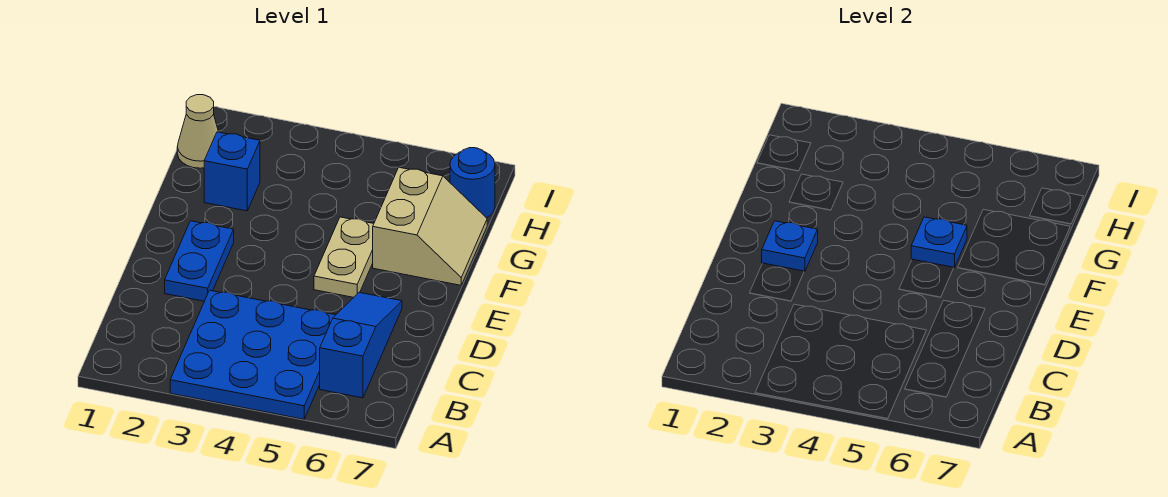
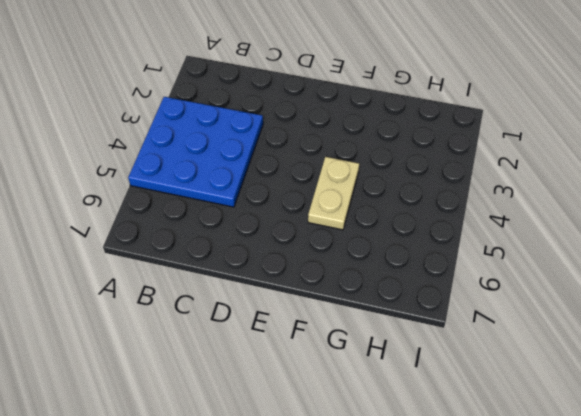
tan plate F4:F5 level 1 -> tan plate E5:F5 level 1
none -> blue slope B6:D6 level 1 top B
none -> blue plate D2:E2 level 1

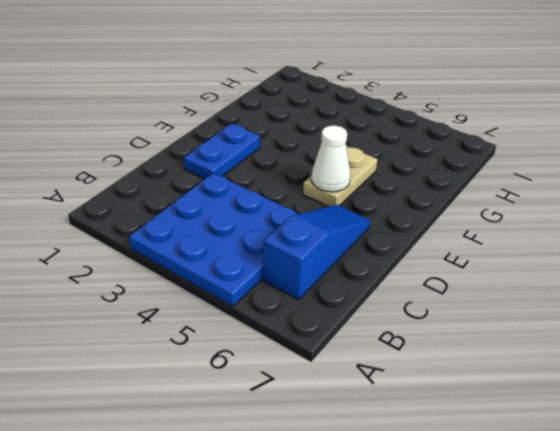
white cone E5 level 2 -> none
none -> tan slope F6:G7 level 1 top 6
none -> blue brick G2 level 1

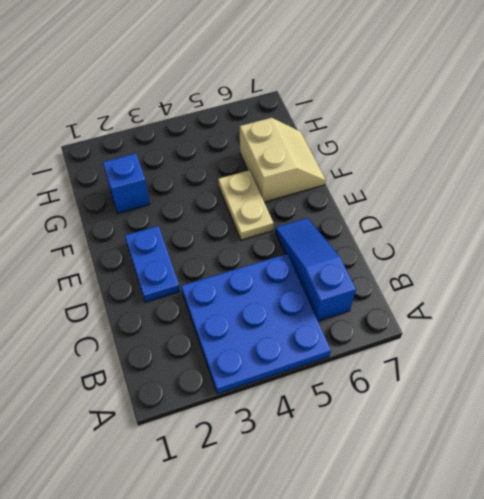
none -> tan cone H1 level 1
none -> blue round brick H7 level 1

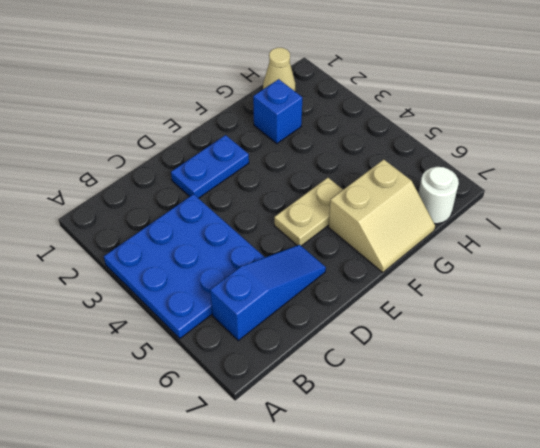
white round brick H7 level 1 -> blue round brick H7 level 1
none -> blue plate E2 level 2
none -> blue plate F5 level 2

